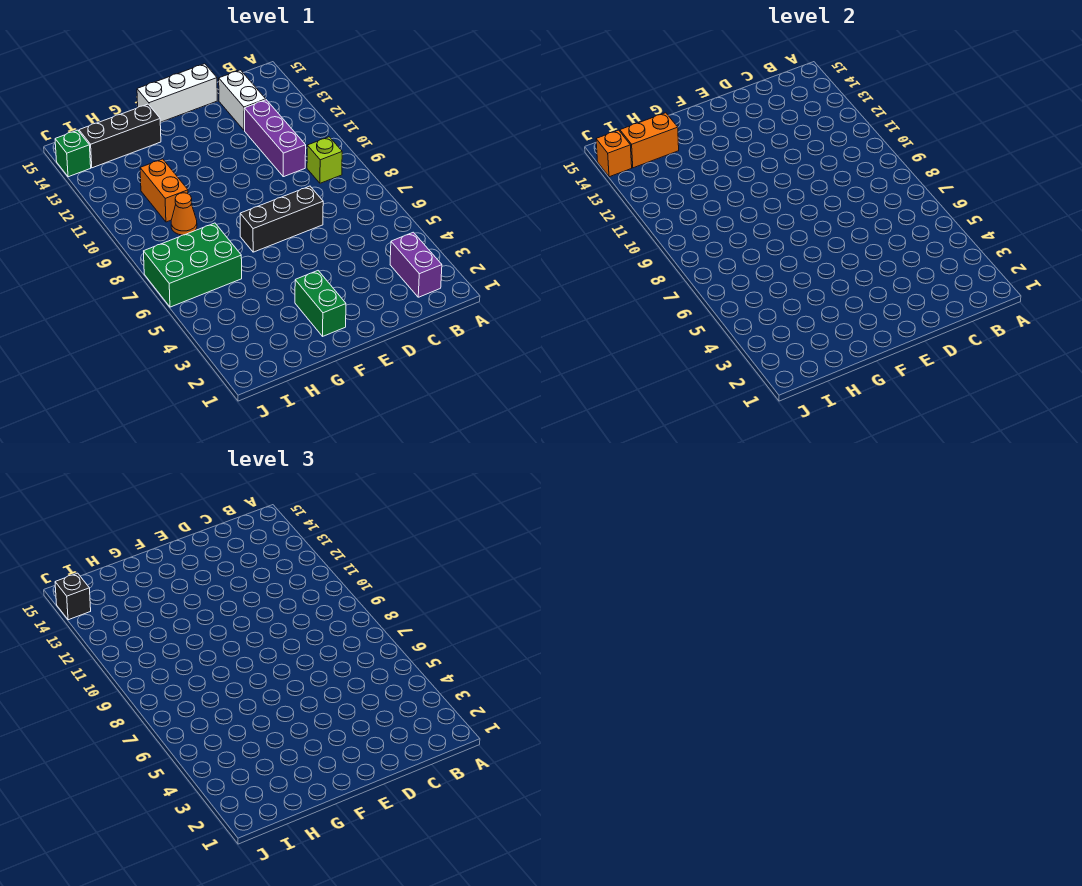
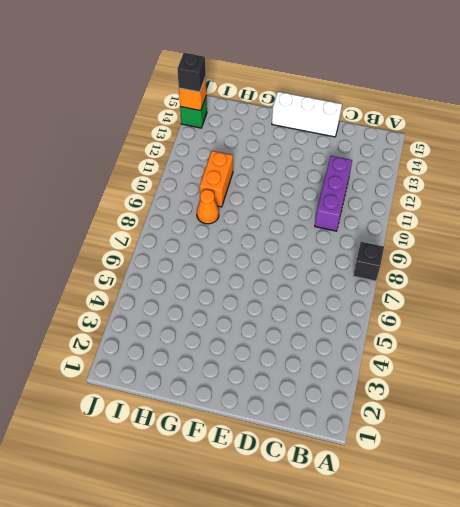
black brick A8 level 1 -> none
none -> purple brick B2:B3 level 1
none -> lime brick B9 level 1
none -> white brick C13:C14 level 1

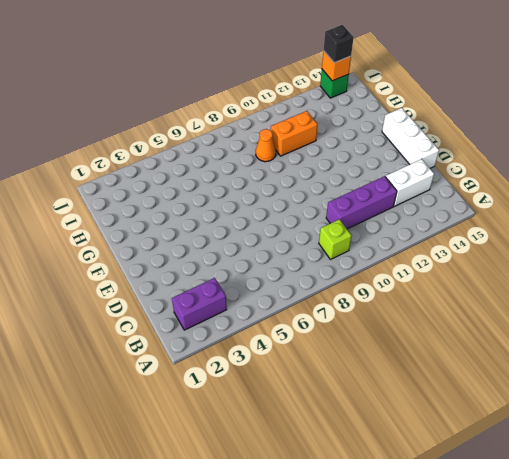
none -> black brick D7:F7 level 1
none -> green brick F2:F3 level 1
none -> black brick G14:I14 level 1

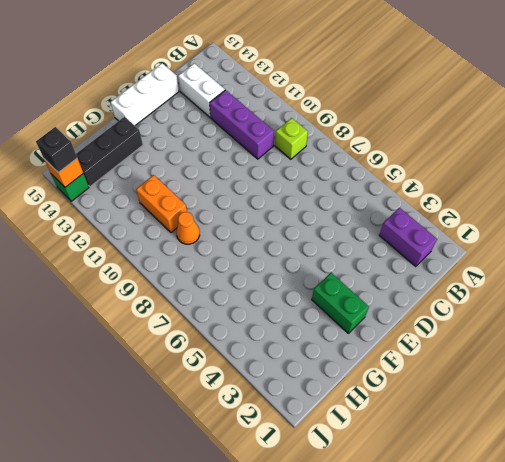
none -> black brick D7:F7 level 1
none -> green brick H6:J7 level 1
none -> orange brick H14:I14 level 2

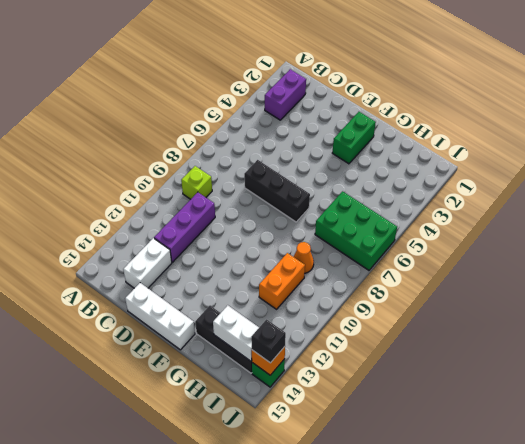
white brick H14:I14 level 2 -> orange brick H14:I14 level 2

